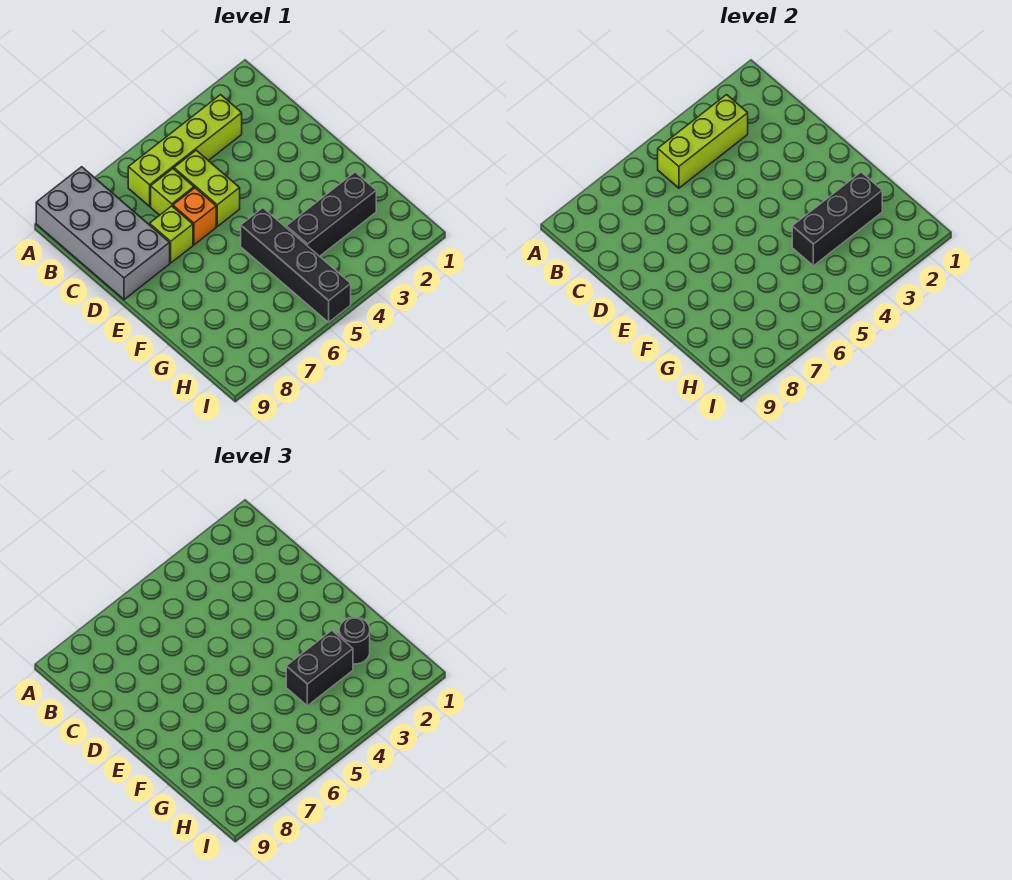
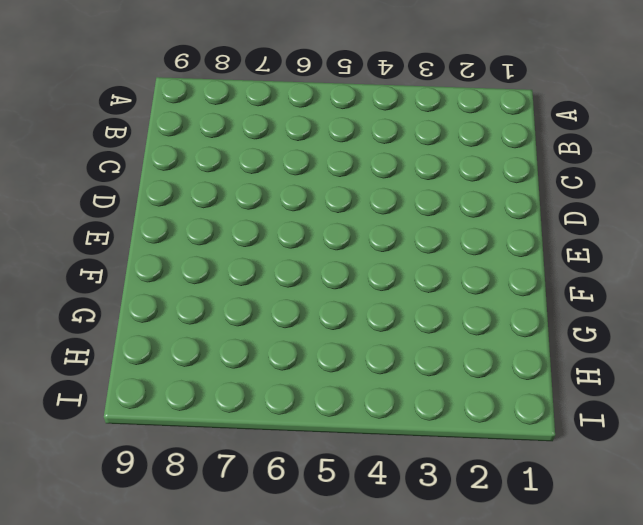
none -> grey brick A8:D9 level 1
none -> lime brick B3:B6 level 1
none -> lime brick C5:D5 level 1

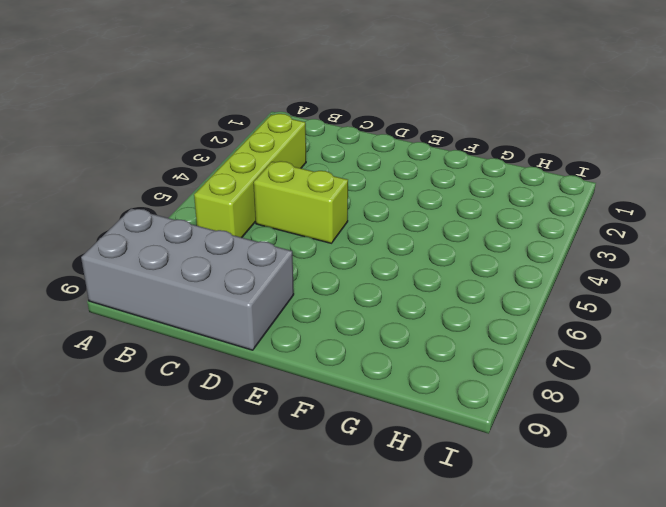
none -> lime brick C6 level 1
none -> orange brick D6 level 1
none -> lime brick D7 level 1

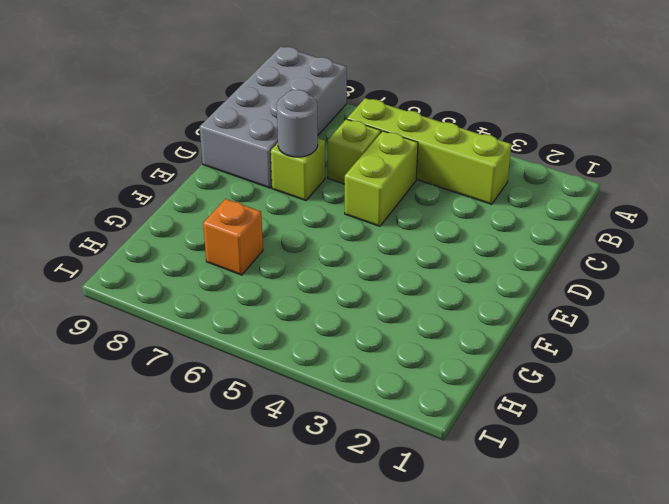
grey round brick D7 level 2 -> none
orange brick G7 level 1 -> orange brick D6 level 1
none -> black brick F5:I5 level 1
none -> black brick G2:G4 level 1
none -> lime brick B3:B5 level 2

